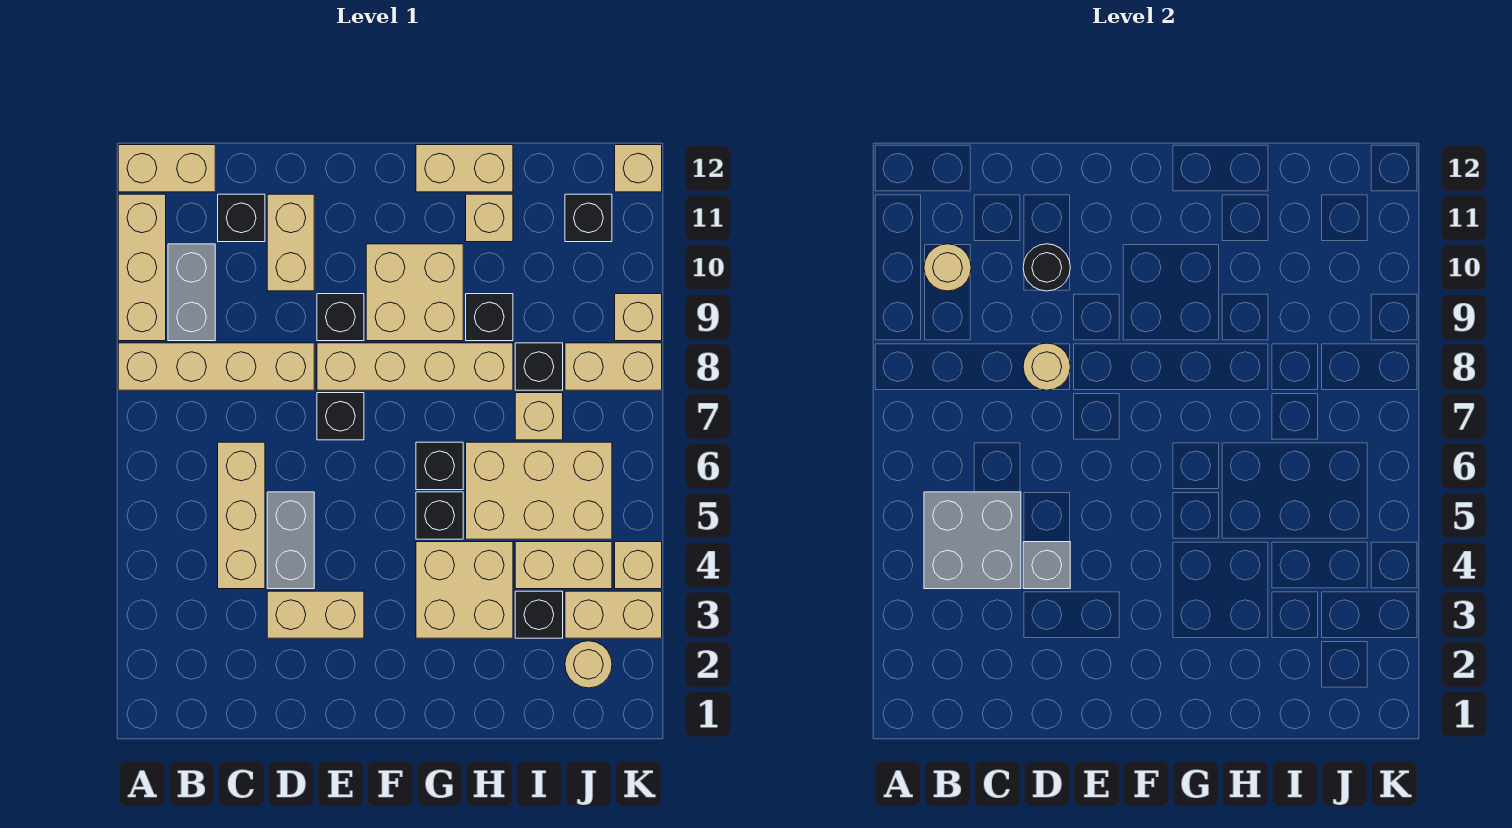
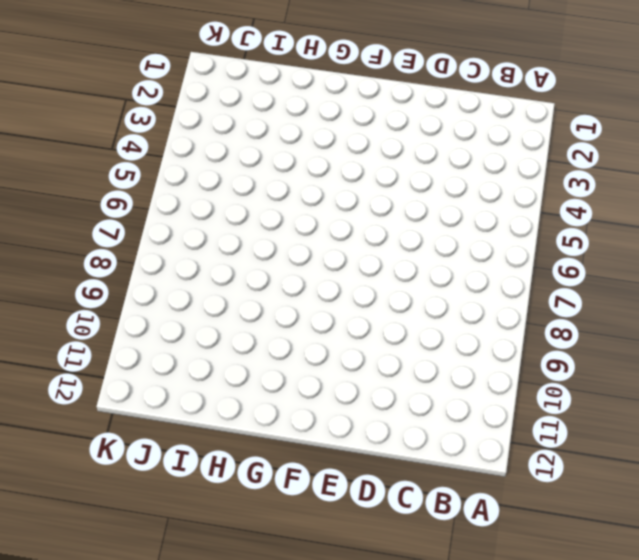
none -> tan brick A8:D8 level 1
none -> tan brick A9:A11 level 1
none -> tan brick A12:B12 level 1
none -> grey brick B9:B10 level 1

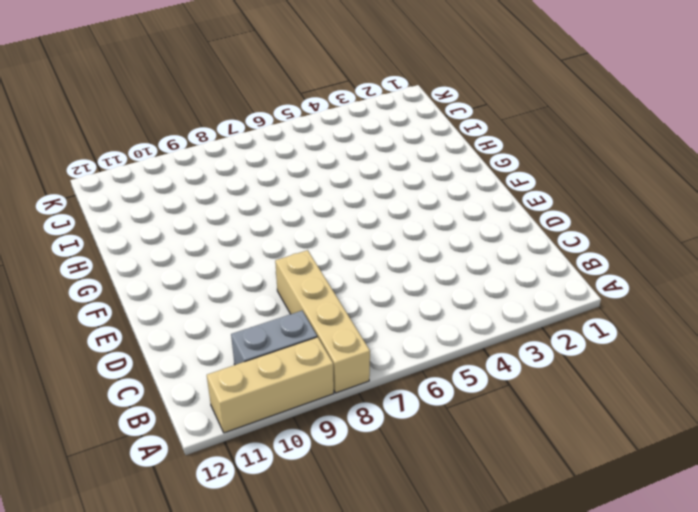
none -> tan brick A12:B12 level 1
none -> tan brick C4:C6 level 1
none -> black brick C11 level 1
none -> tan brick D3:E3 level 1

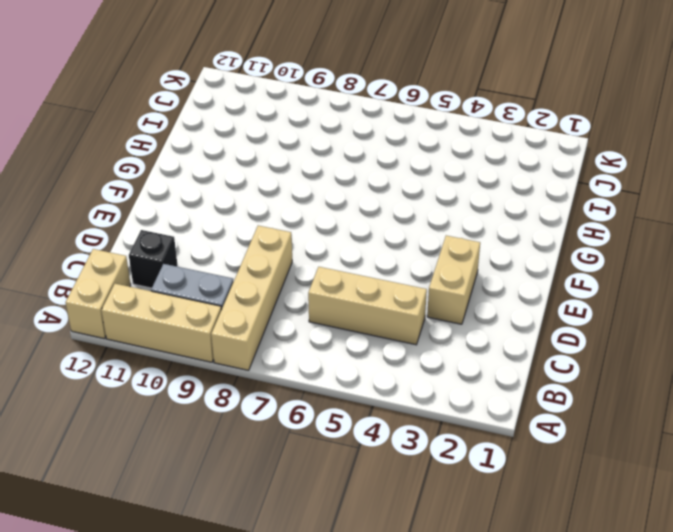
none -> grey brick D4:D5 level 1
none -> tan brick D10:D11 level 1
none -> black brick E7 level 1
none -> tan brick E8:H8 level 1

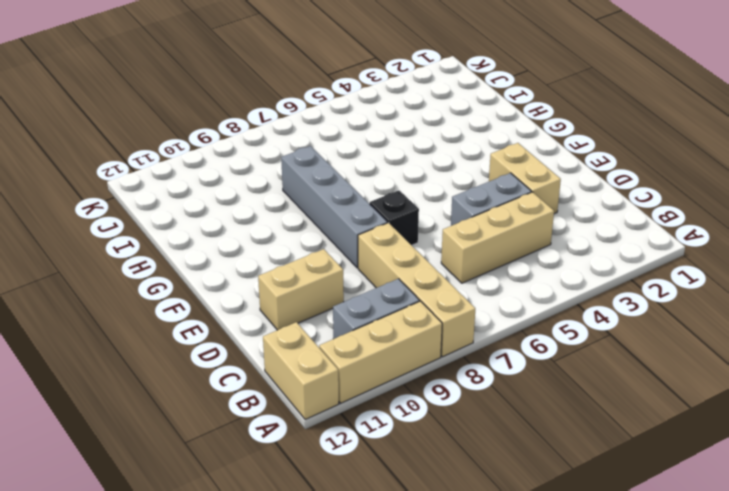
grey brick E8:H8 level 1 -> tan brick E8:H8 level 1
none -> black brick C11 level 1
none -> black brick E9 level 1
none -> tan brick F9:G10 level 1
none -> tan brick G3:H4 level 1

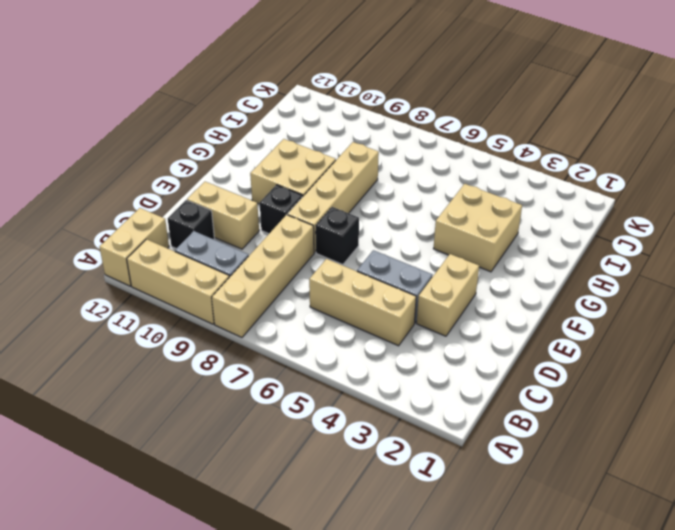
none -> black brick G5 level 1
none -> black brick G6 level 1
none -> tan brick G12:H12 level 1
none -> tan brick H5:J6 level 1

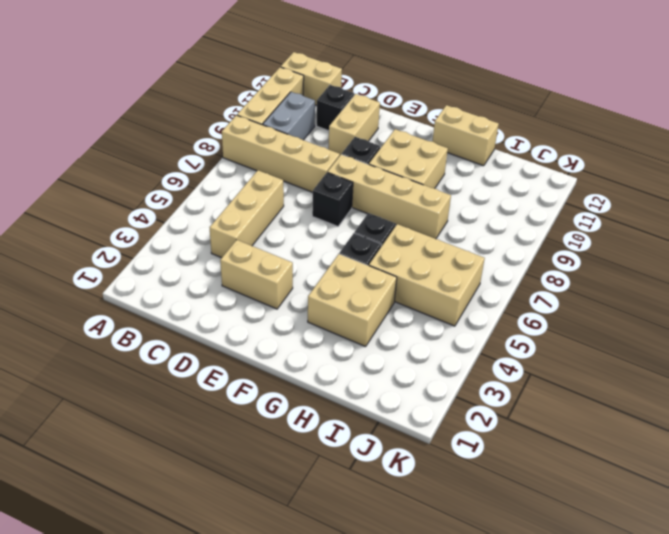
none -> grey brick D4:D5 level 1
none -> black brick H9 level 1
none -> tan brick H11 level 1
none -> black brick I3 level 1

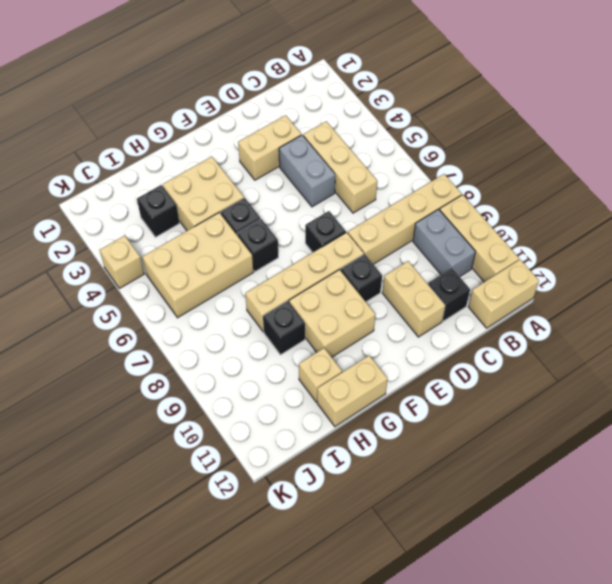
none -> tan brick I4:J4 level 1
none -> tan brick I7 level 1
none -> black brick I8 level 1
none -> tan round brick J2 level 1

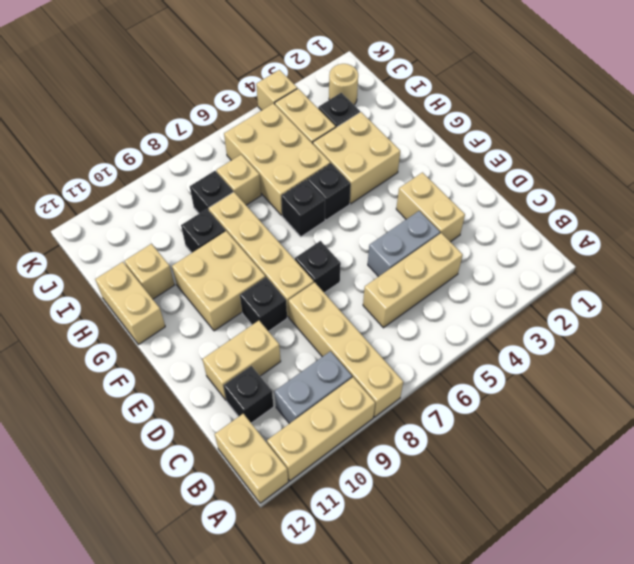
none -> tan brick J3:K3 level 1
none -> tan brick J8:K8 level 1
none -> black brick J11 level 1
none -> tan brick K9 level 1

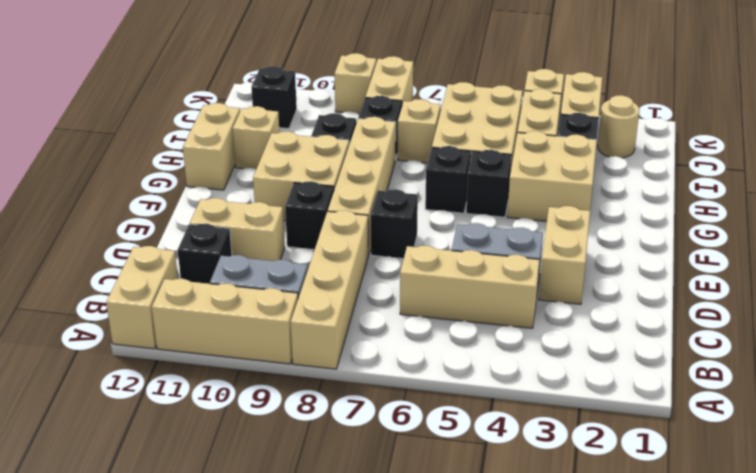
none -> tan brick K12 level 1
none -> grey brick B4:C5 level 2
none -> tan round brick B10 level 2
none -> grey brick D4 level 2

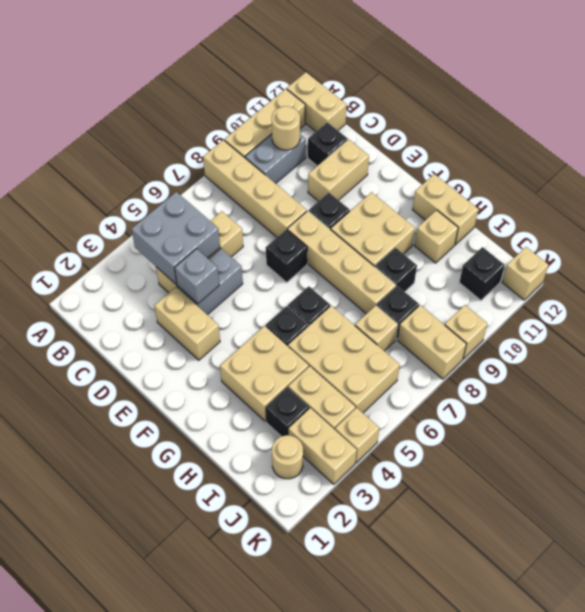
none -> tan round brick D8 level 2
none -> black round brick D10 level 2

